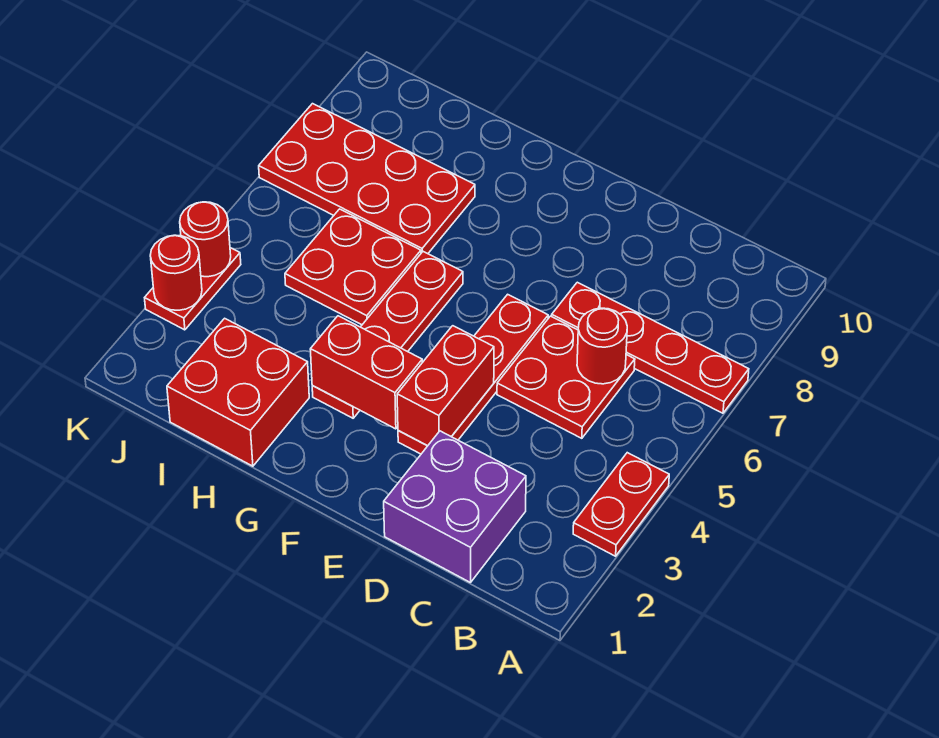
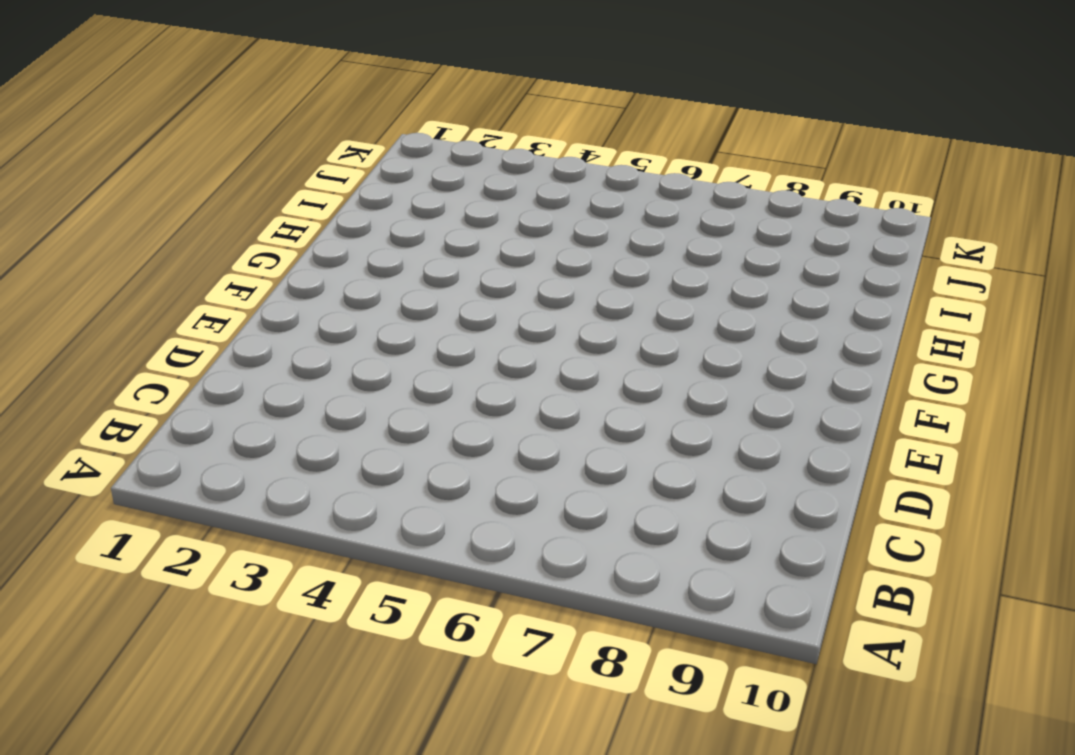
none -> red plate A3:A4 level 1
none -> red plate A7:D7 level 1
none -> purple brick C1:D2 level 1

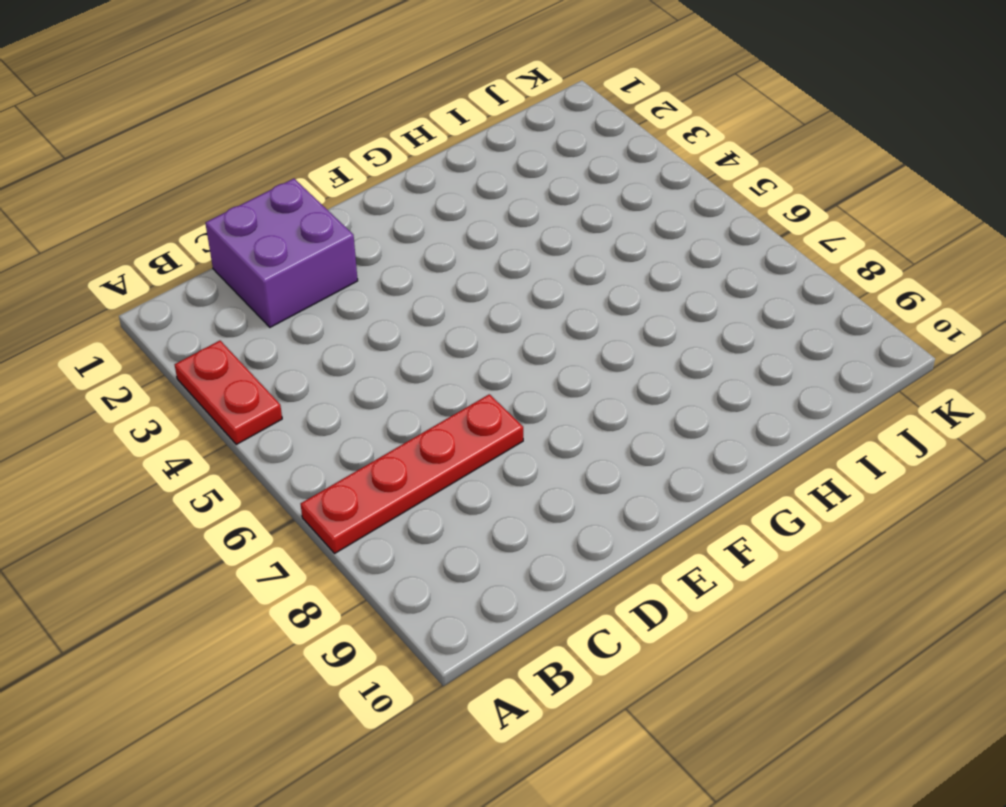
none -> red plate C5:D6 level 1
none -> red plate E3:E6 level 1
none -> red plate G3:G6 level 1

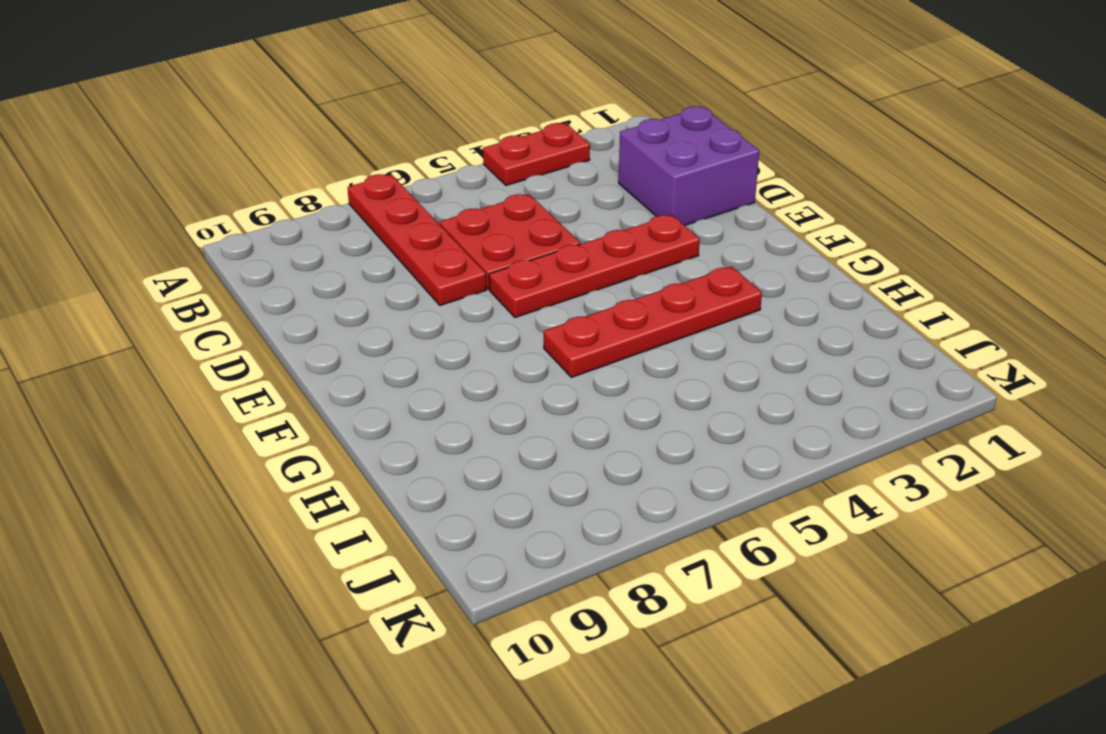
none -> red brick H1:I2 level 1
none -> red plate H5:I6 level 1
none -> red plate H7:K8 level 1

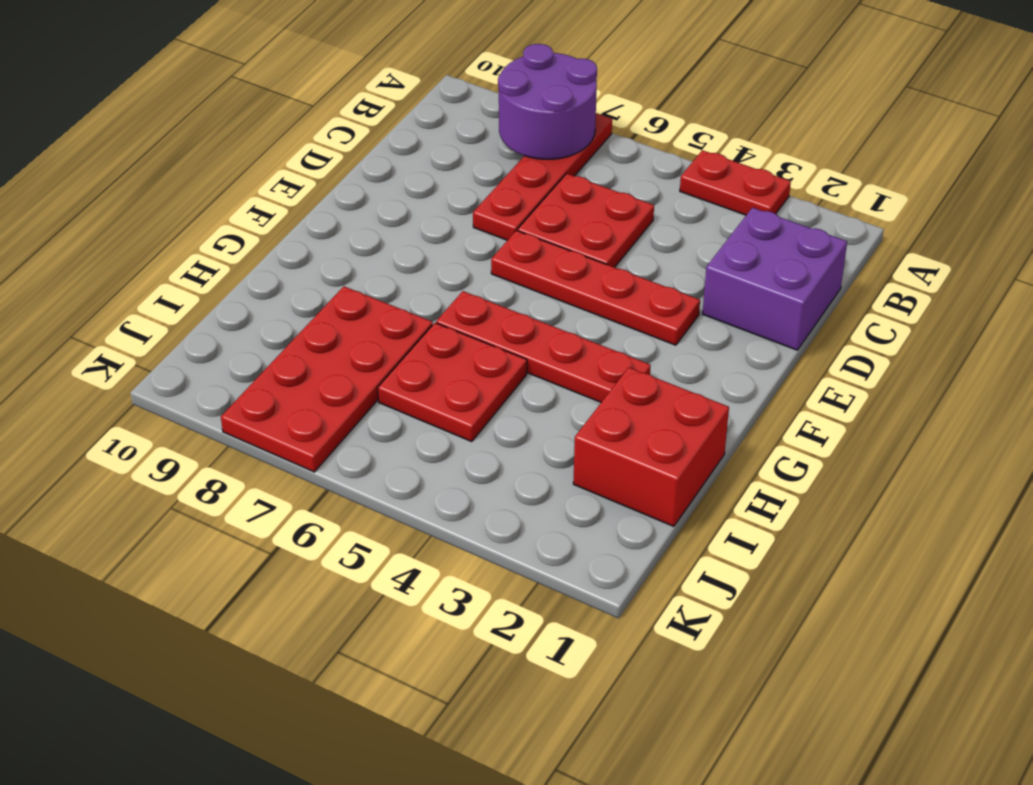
purple round brick A7:B8 level 2 -> none
none -> red plate K3:K4 level 1
none -> red round brick C6 level 2
none -> red brick E3:E4 level 2

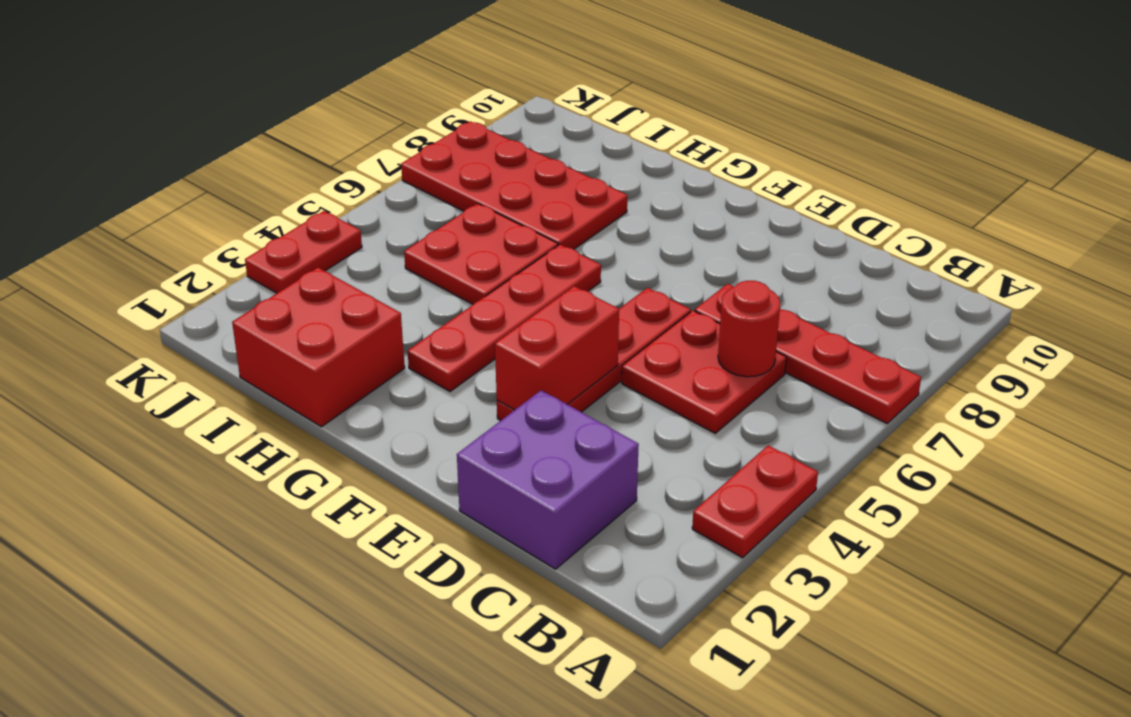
none -> red brick F3:G3 level 2
none -> red round brick K3 level 2
none -> red round brick K4 level 2

